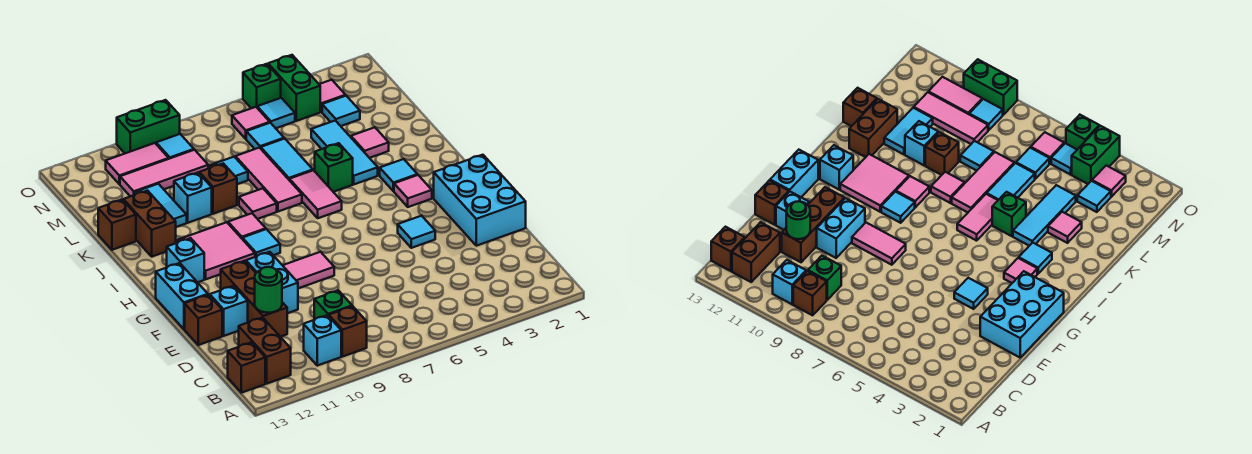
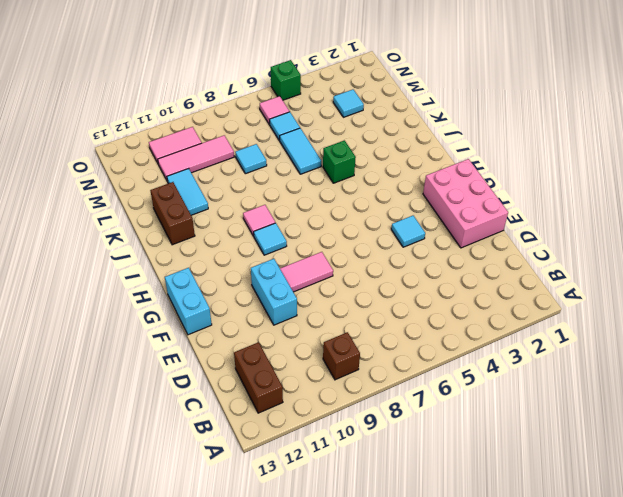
pink brick E1:G2 level 1 -> cyan brick E1:G2 level 1
none -> cyan brick B10 level 1
none -> brown brick B13 level 1
none -> green brick C9 level 1
none -> brown brick D11:F11 level 1

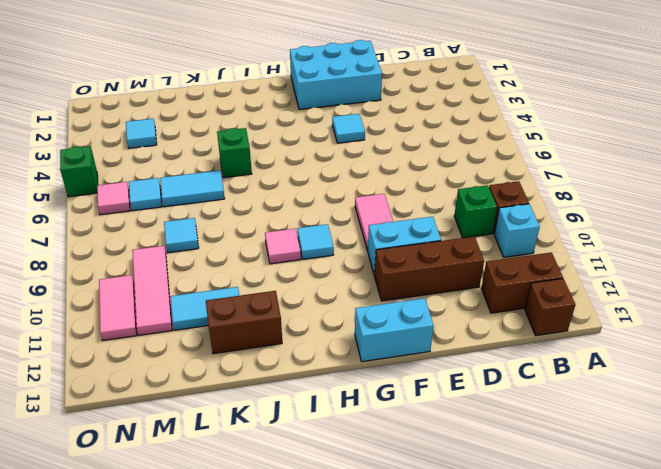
none -> cyan brick E12 level 1
none -> brown brick E13 level 1
none -> pink tile H3 level 1
none -> pink tile H10:I11 level 1

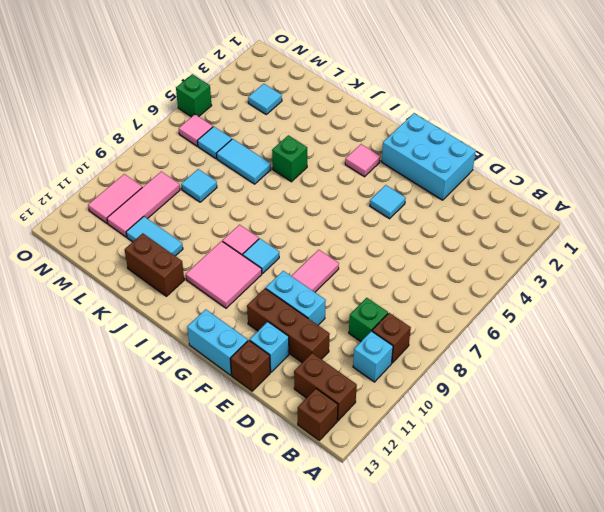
none -> cyan brick H12 level 1
none -> cyan tile I3 level 1
none -> pink tile I6:J6 level 1
none -> cyan tile J4:L4 level 1

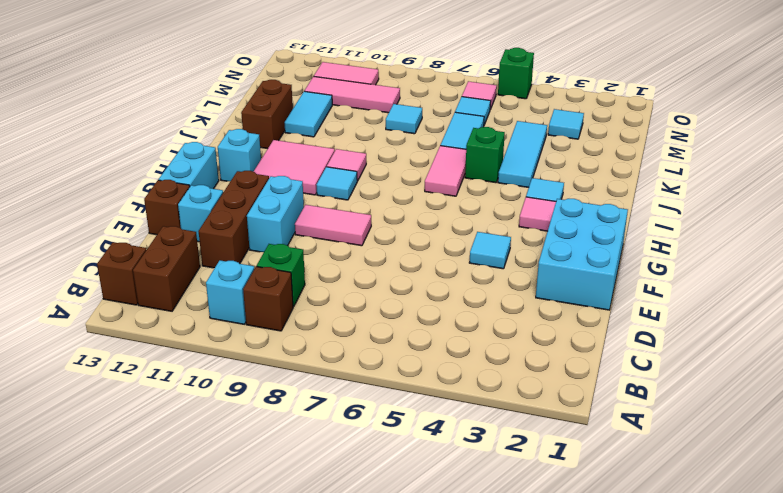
none -> pink tile J7:L7 level 1
none -> pink tile J8 level 1
none -> pink tile K3 level 1
none -> brown brick K9 level 1

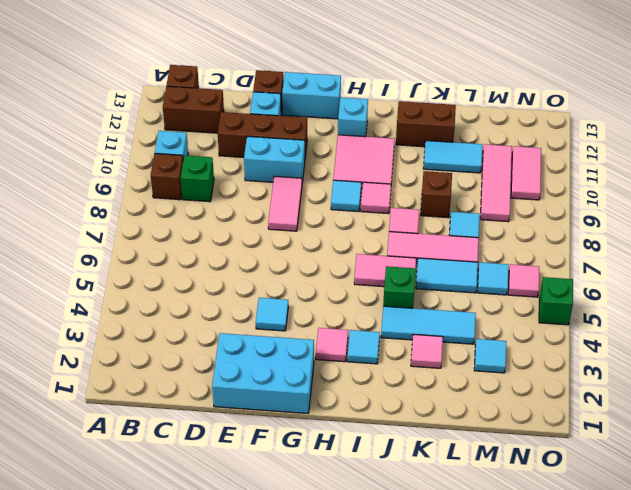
none -> cyan brick K10 level 1
none -> brown brick K13 level 1
none -> pink tile N3 level 1
none -> green brick N4:O4 level 1

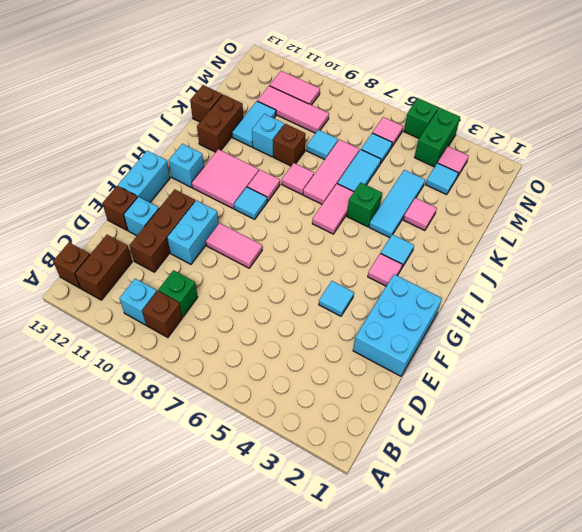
none -> cyan tile N5 level 1
none -> cyan tile N9 level 1
none -> green brick O9:O10 level 1
none -> green round brick D11 level 2

